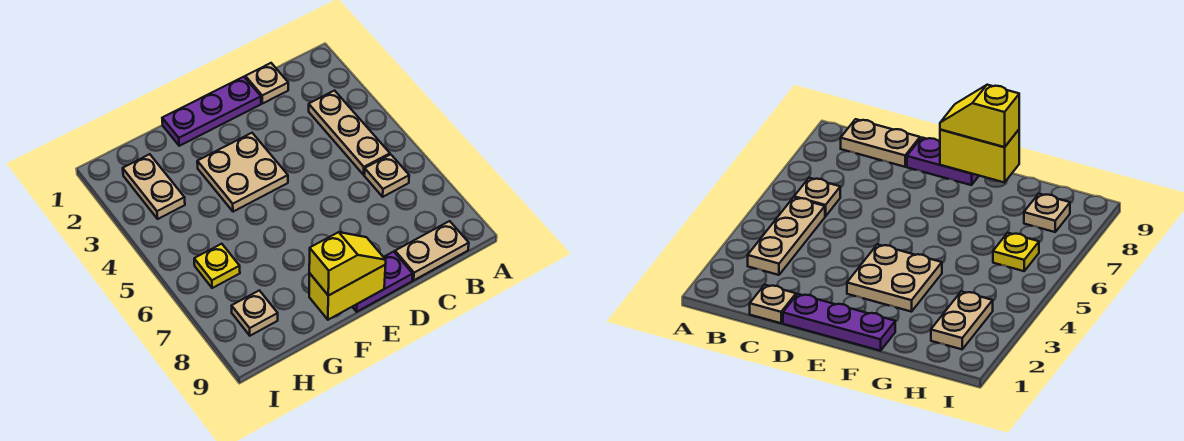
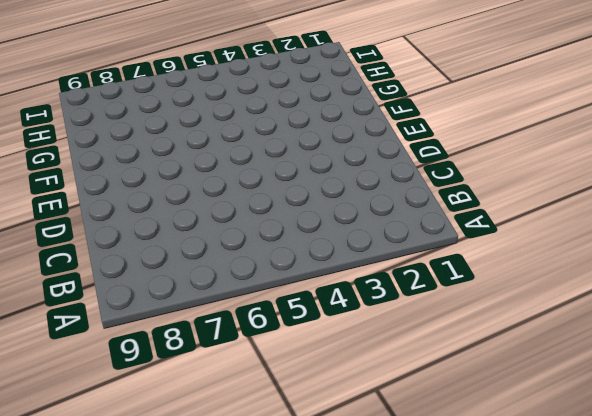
none -> tan plate B3:B5 level 1
none -> tan plate B6 level 1
none -> tan plate B9:C9 level 1

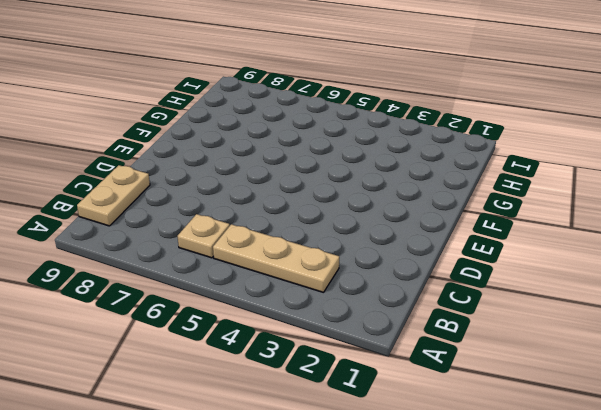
none -> tan plate C1 level 1
none -> purple plate D1:F1 level 1
none -> purple plate D9:E9 level 1

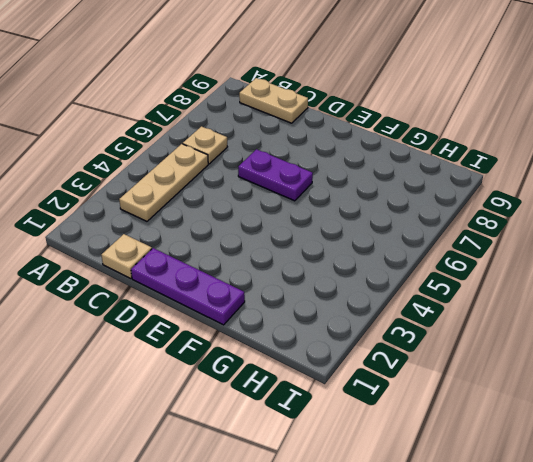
purple plate D6:E6 level 1 -> purple plate D9:E9 level 1
none -> tan plate E3:F4 level 1
none -> tan plate H2:H3 level 1
none -> yellow plate H6 level 1

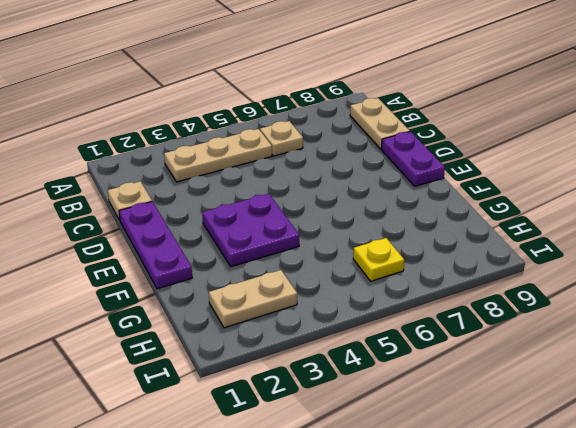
purple plate E3:F4 level 1 -> tan plate E3:F4 level 1
none -> tan plate H8 level 1
none -> yellow brick E9:F9 level 2
none -> yellow slope E9:F9 level 3 top F

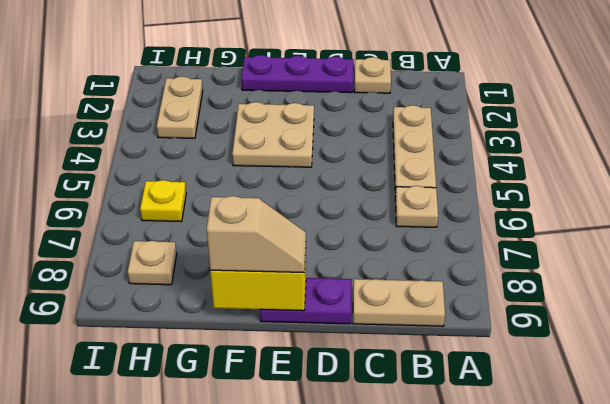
tan slope E9:F9 level 3 top F -> yellow slope E9:F9 level 3 top F

